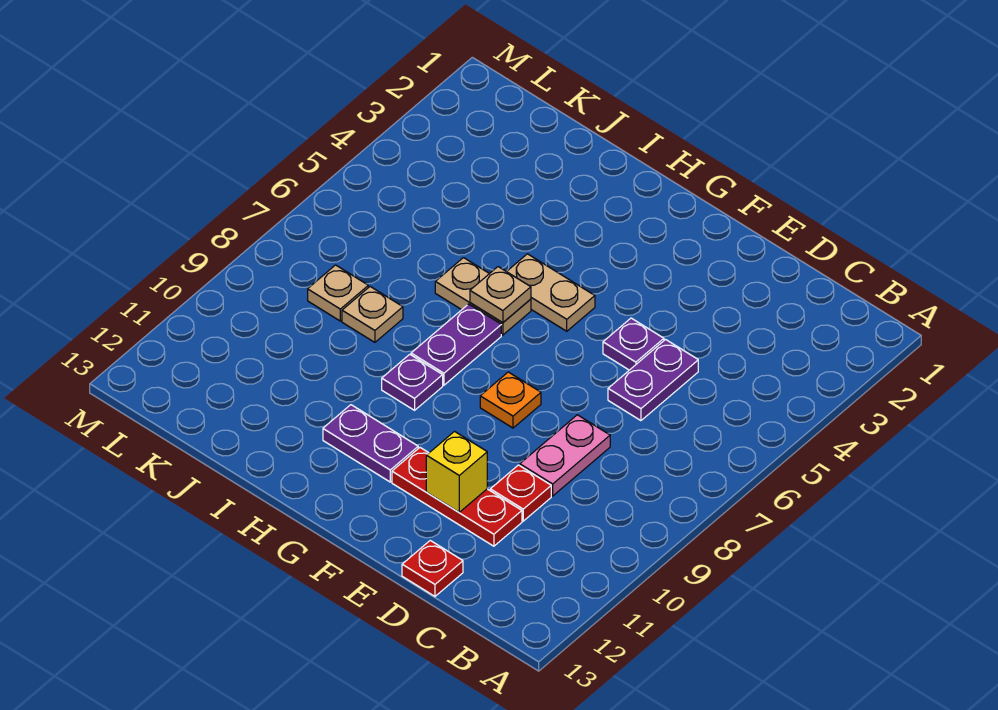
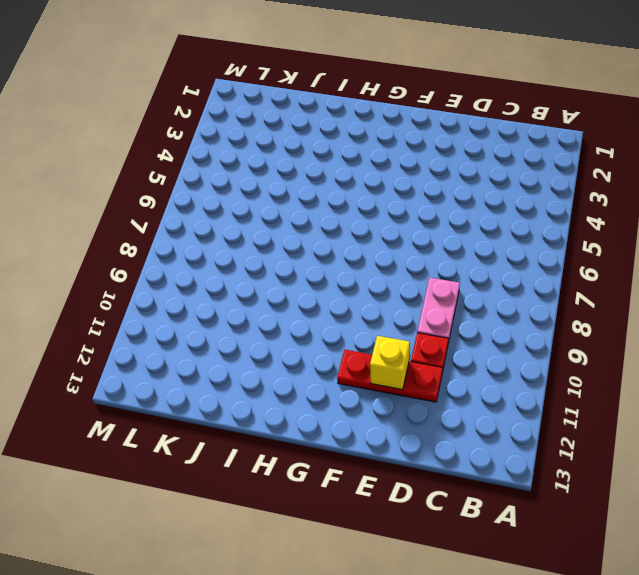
none -> purple plate D5:D6 level 1
none -> red plate D13 level 1
none -> purple plate E5 level 1

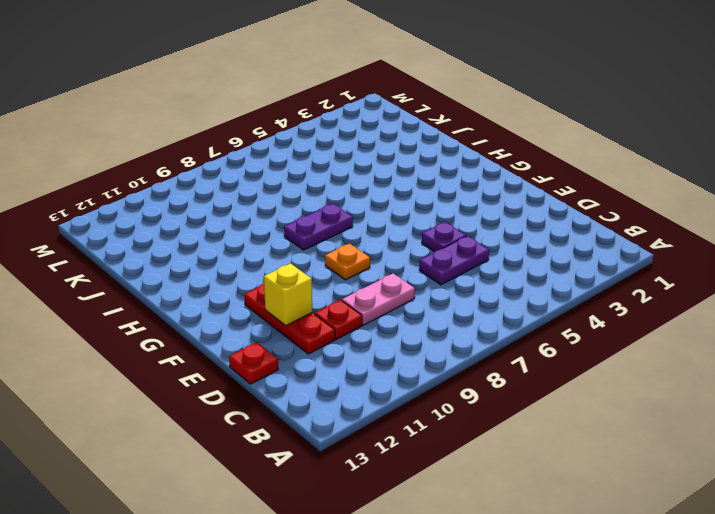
none -> tan plate G5:H5 level 1
none -> purple plate G11:H11 level 1
none -> tan plate H6:I6 level 1

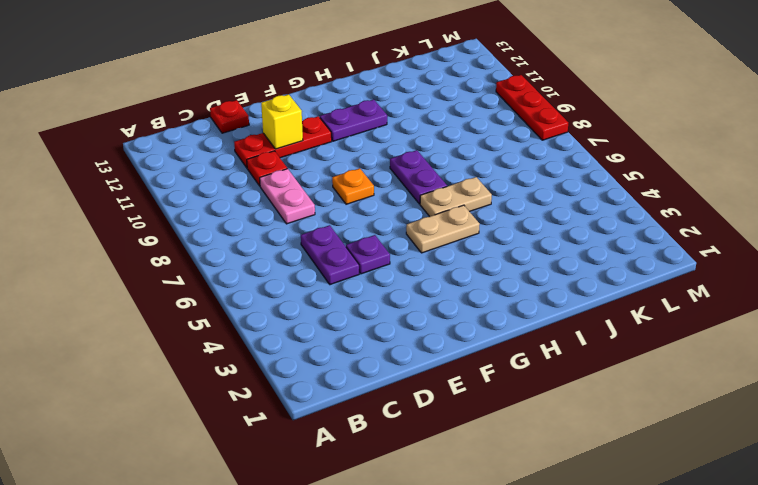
red plate M8:M10 level 1 -> none
none -> purple plate H9 level 1
none -> tan plate J8 level 1
none -> tan plate K8 level 1

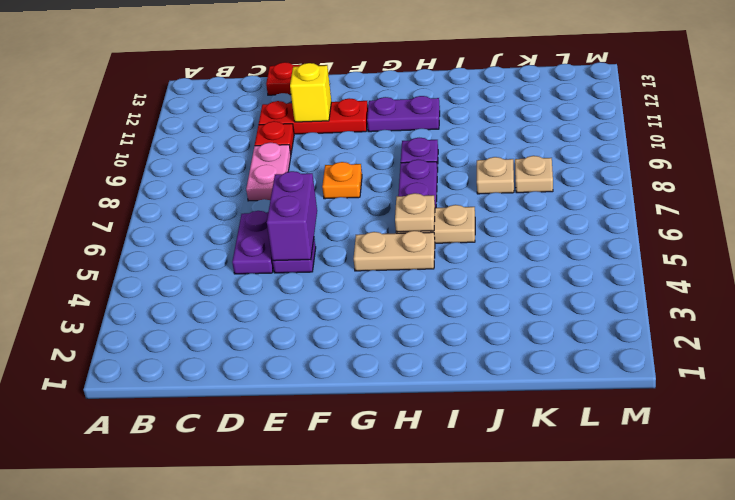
purple brick E5:E6 level 2 -> none

